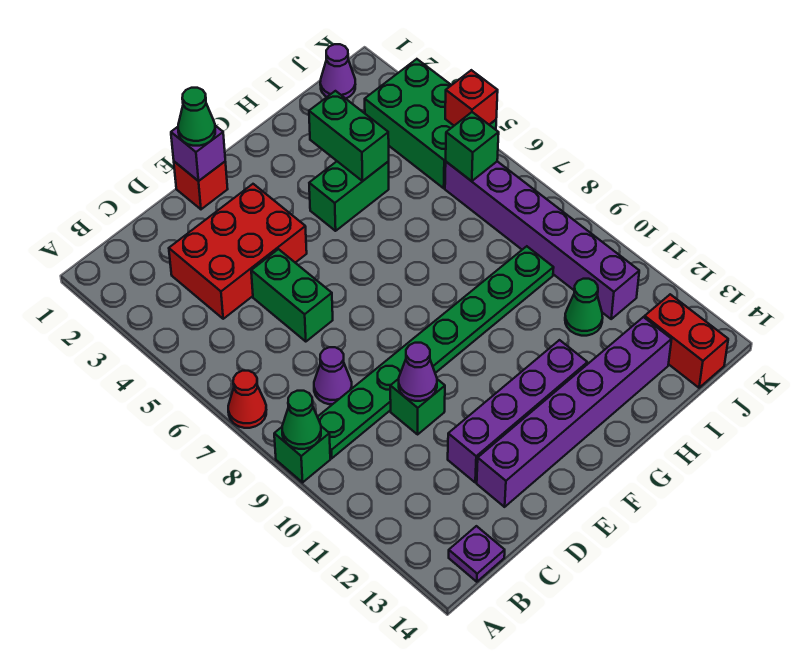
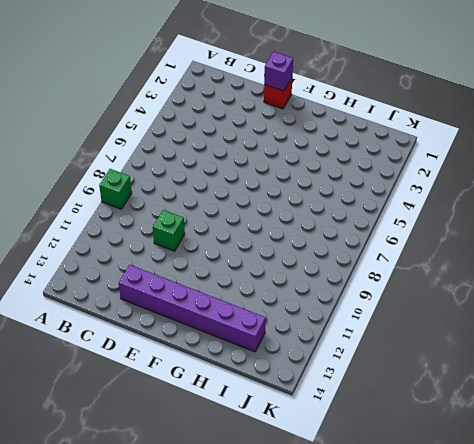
none -> red cone A7 level 1
none -> green plate B9:I9 level 1
none -> purple plate B14 level 1

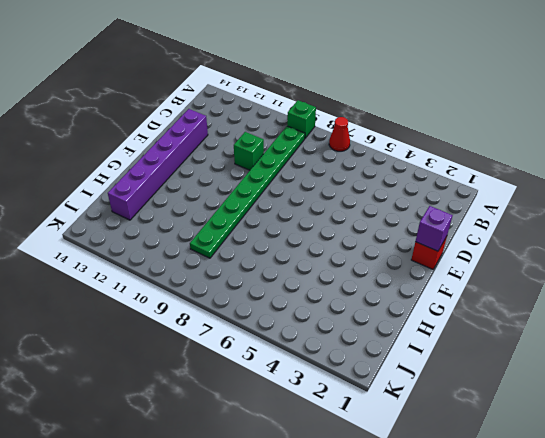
none -> purple plate B14 level 1
none -> red brick C3:E4 level 1
none -> purple cone C8 level 1

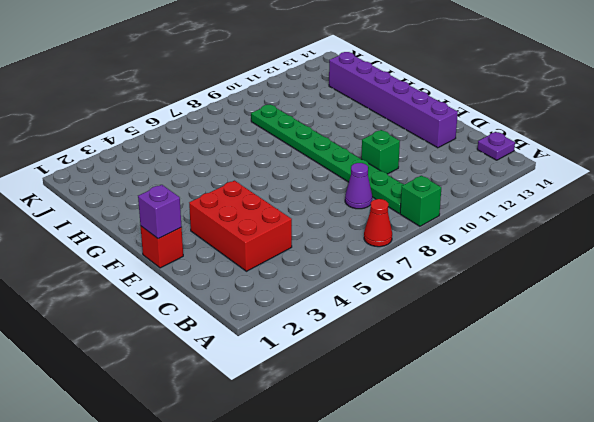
none -> green brick D5:D6 level 1
none -> purple brick D12:G12 level 1
none -> green brick G4:H4 level 1

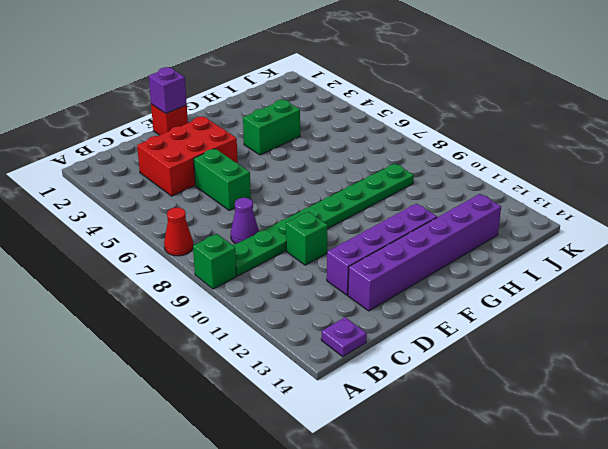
none -> green cone I11 level 1
none -> purple cone J1 level 1
none -> green brick J3:K5 level 1

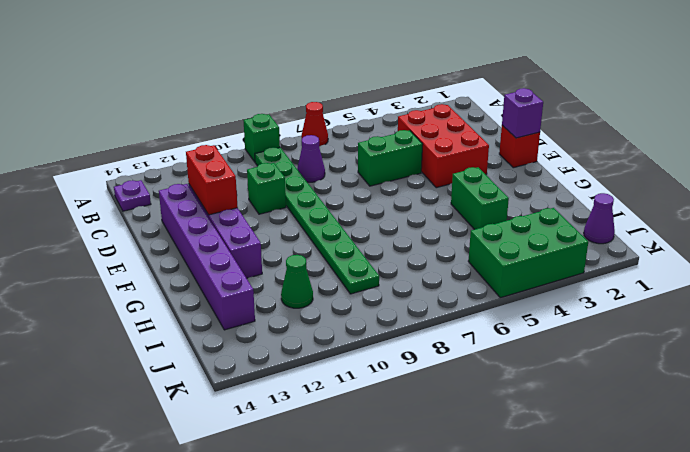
red brick D12:E12 level 2 -> red brick J13:J14 level 1
none -> purple brick J6:J11 level 1
none -> green cone A9 level 2
none -> purple cone D10 level 2

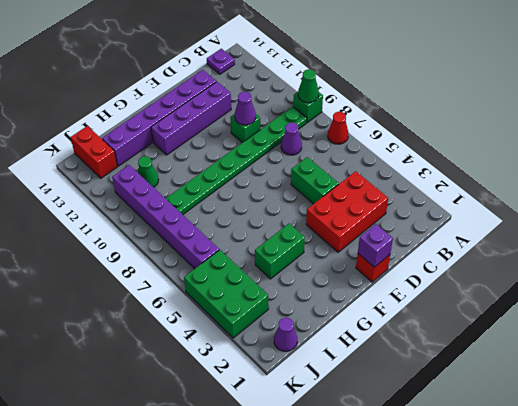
none -> green brick H3:H4 level 2
none -> green brick J6 level 2
none -> red brick K5 level 2

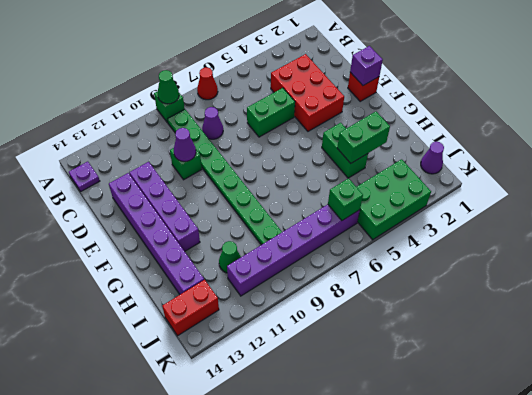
none -> red brick K5 level 2
none -> green cone E1 level 3

